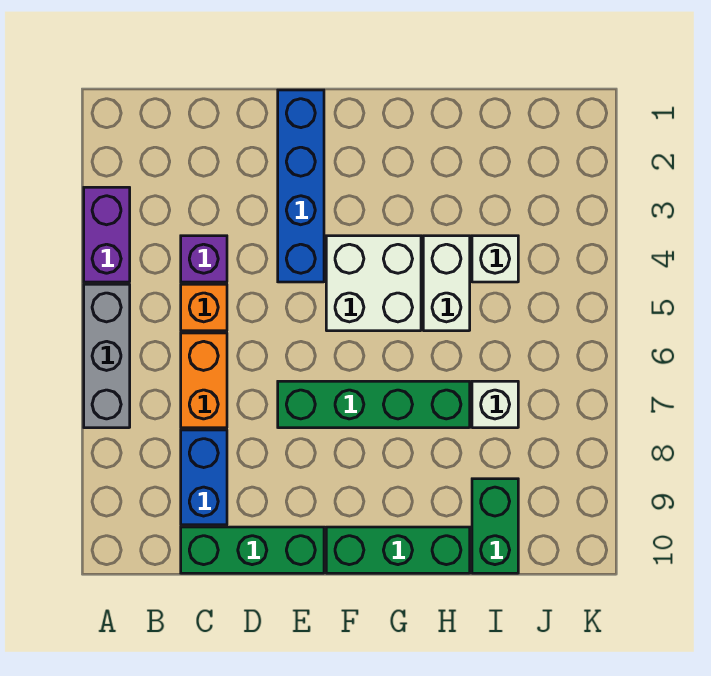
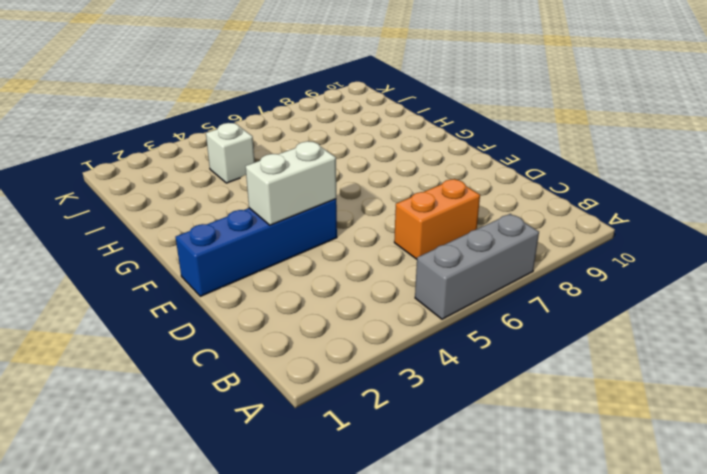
white brick E3:E4 level 2 -> white brick H4:H5 level 1
none -> purple brick A3:A4 level 1
none -> purple brick C4 level 1
none -> orange brick C5 level 1

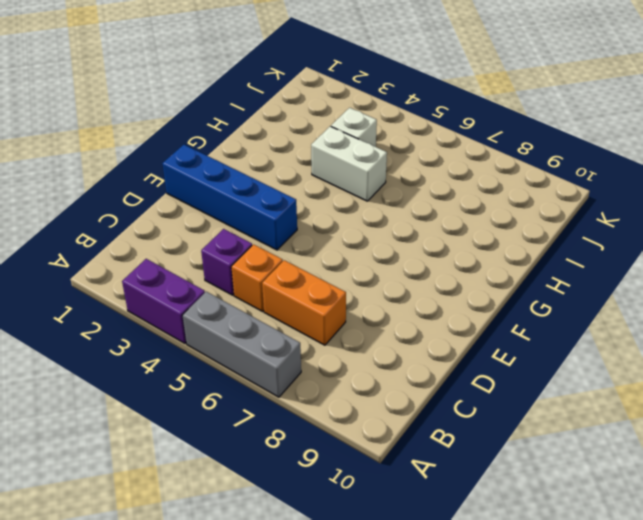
none -> blue brick C8:C9 level 1
none -> green brick C10:E10 level 1
none -> green brick E7:H7 level 1

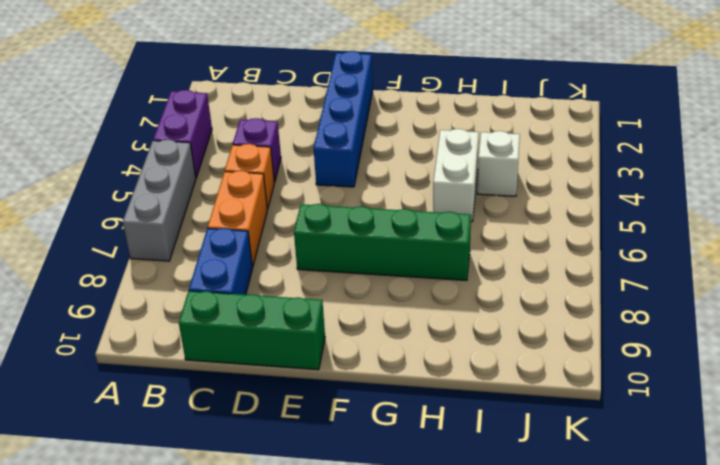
none -> white brick F4:G5 level 1
none -> green brick F10:H10 level 1
none -> white brick I7 level 1

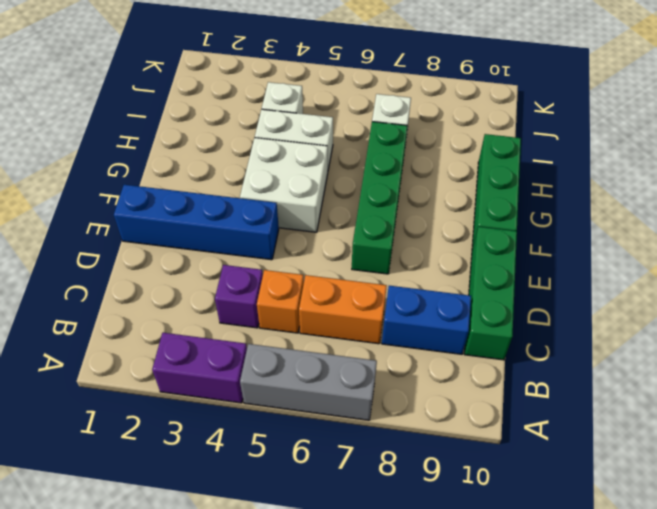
none -> green brick I9:I10 level 1

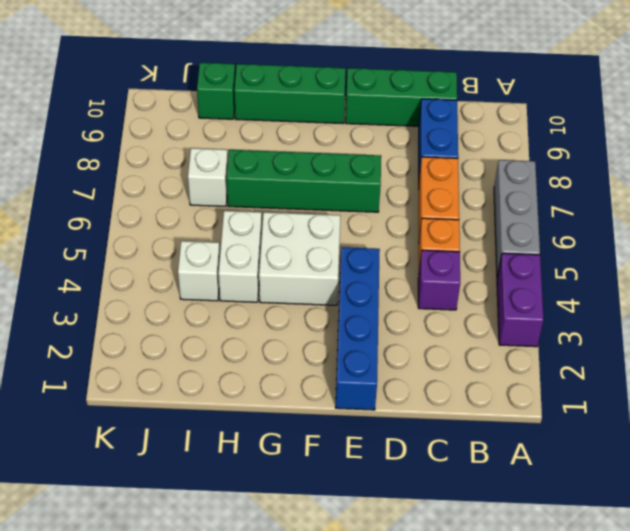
green brick I10 level 1 -> green brick I9:I10 level 1

